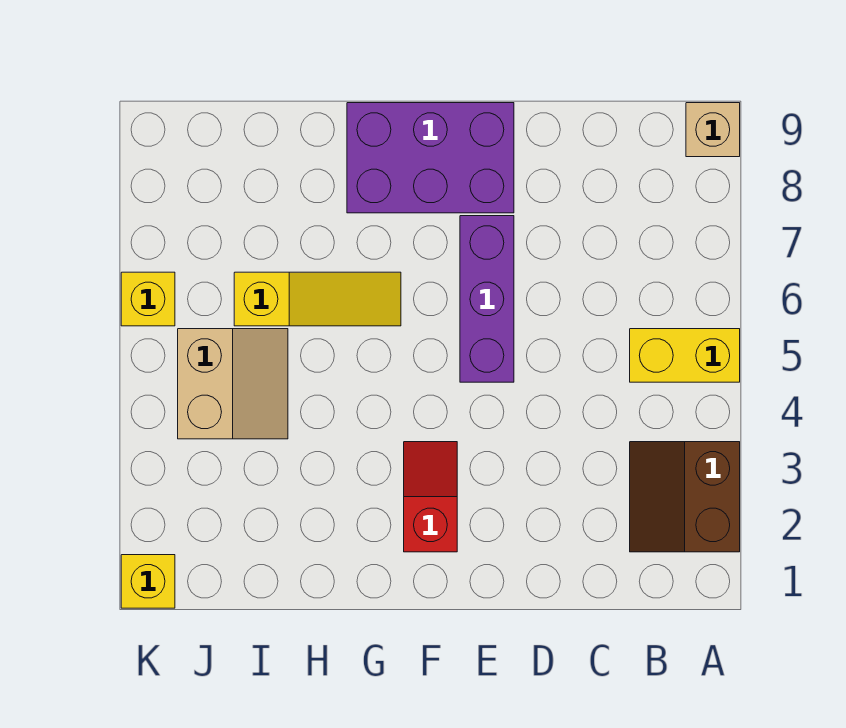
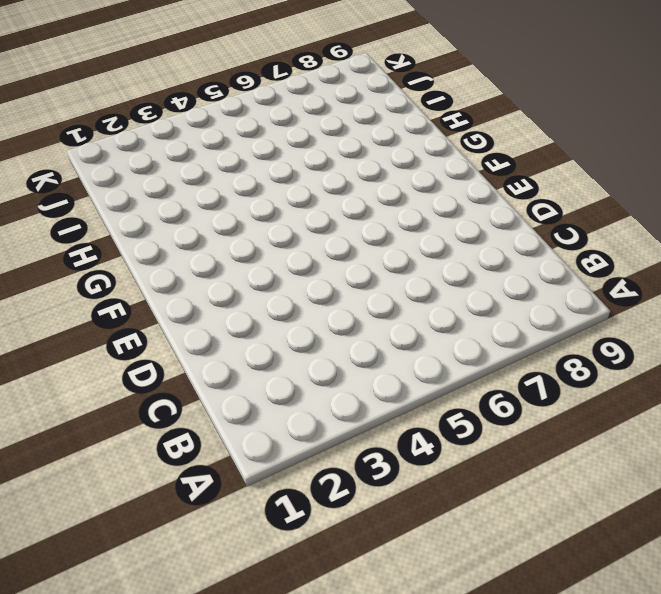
none -> brown slope A2:B3 level 1 top A
none -> yellow brick A5:B5 level 1

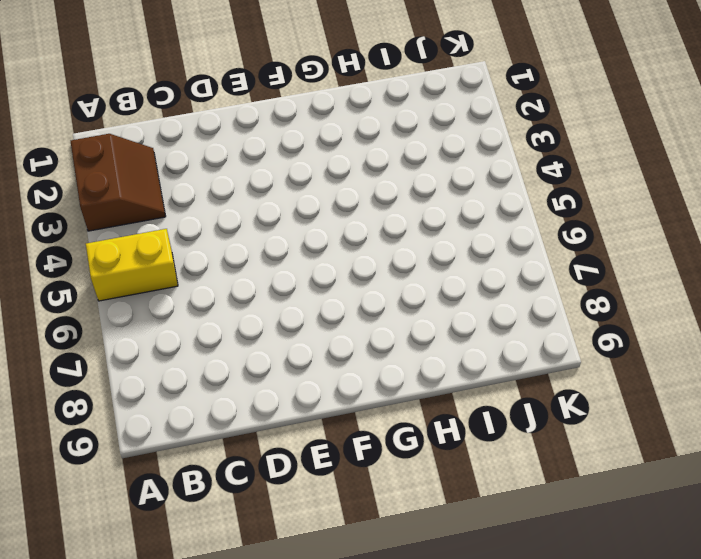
none -> tan brick A9 level 1
none -> purple brick E5:E7 level 1

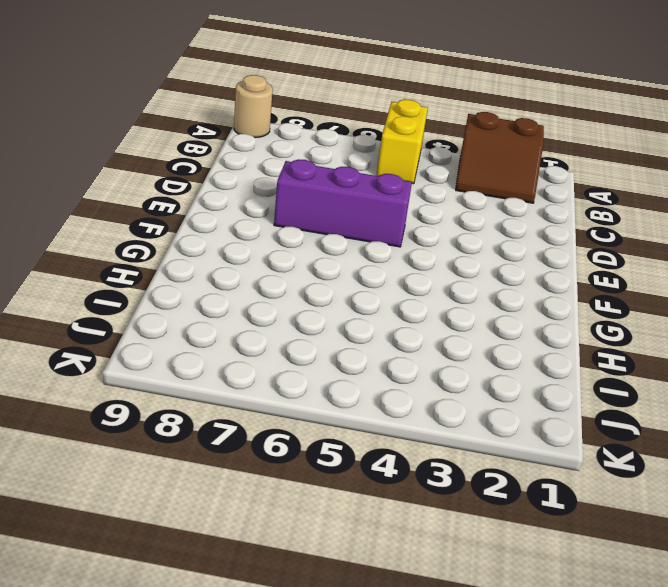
tan round brick A9 level 1 -> tan brick A9 level 1
none -> purple brick E8:G9 level 1
none -> red slope F2:F3 level 1 top 2

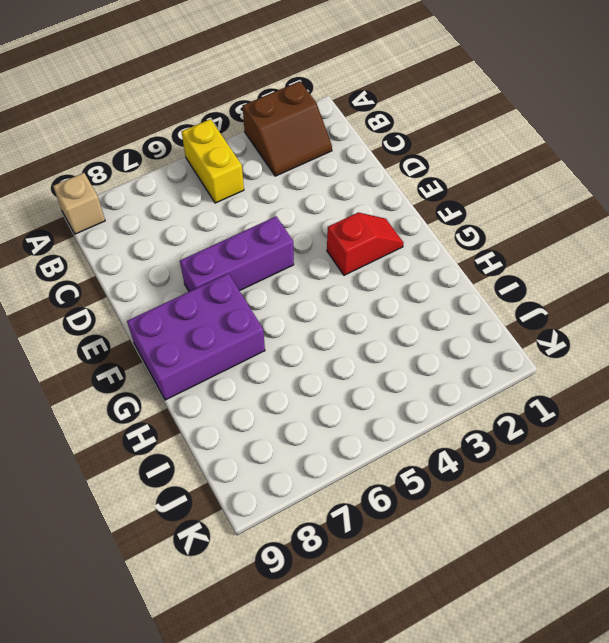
red slope F2:F3 level 1 top 3 -> red slope F2:F3 level 1 top 2
purple brick F7:G9 level 1 -> purple brick E8:G9 level 1
none -> yellow slope G6:I6 level 1 top I
none -> tan slope I4:J5 level 1 top J

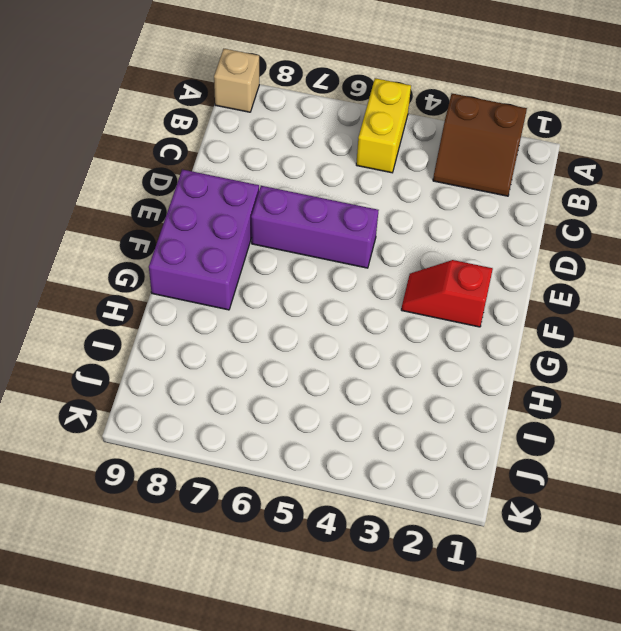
none -> yellow slope G6:I6 level 1 top I
none -> tan slope I4:J5 level 1 top J

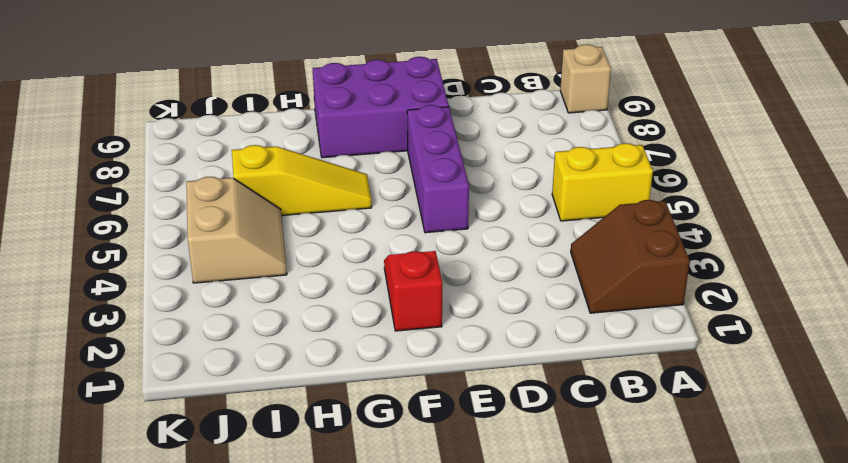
none -> yellow brick K1 level 1
none -> yellow brick K6 level 1

